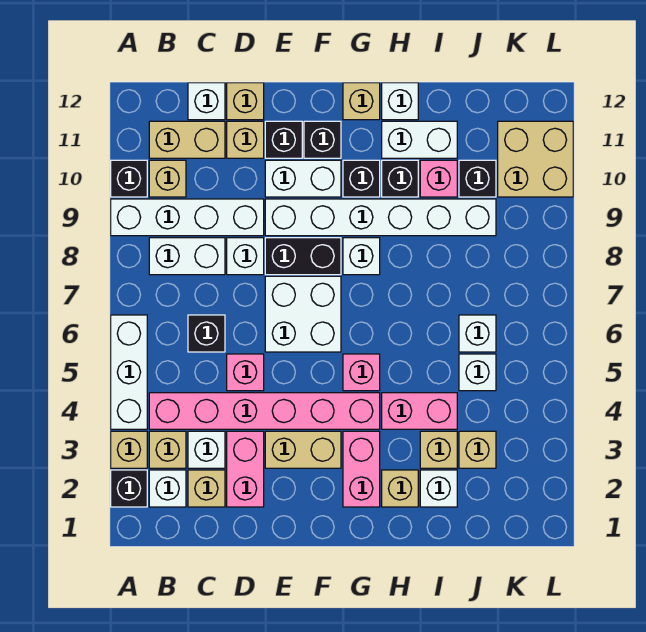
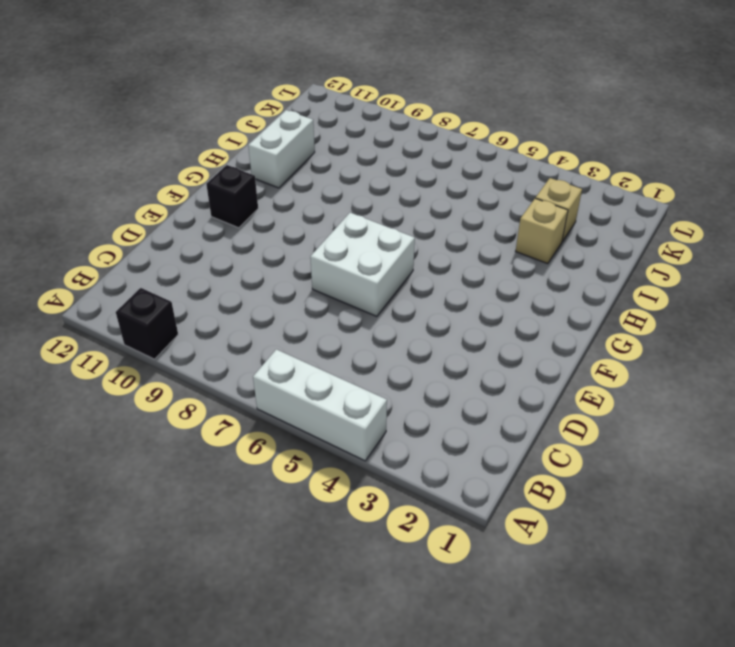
none -> black brick A2 level 1
none -> tan brick A3 level 1
none -> white brick A9:D9 level 1
none -> white brick B2 level 1

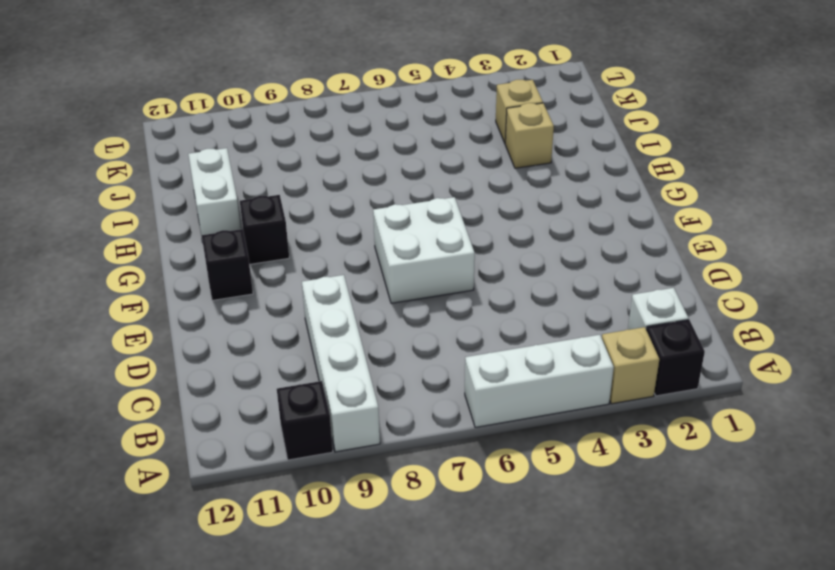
none -> tan brick B3 level 1
none -> pink brick B4:G4 level 1
none -> white brick B8:C8 level 1
none -> tan brick B10 level 1

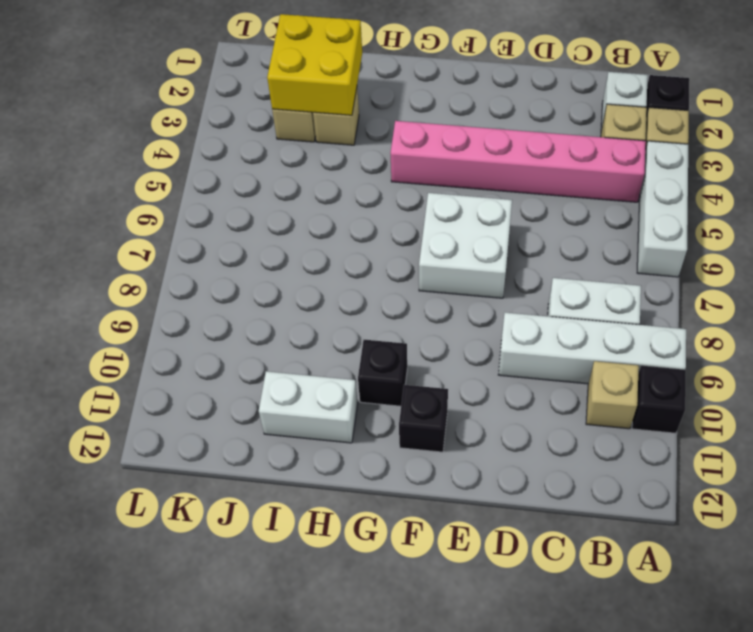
yellow brick I2:J3 level 2 -> none
none -> tan brick B11:C11 level 1
none -> tan brick C2 level 1
none -> white brick C3 level 1
none -> black brick C6 level 1

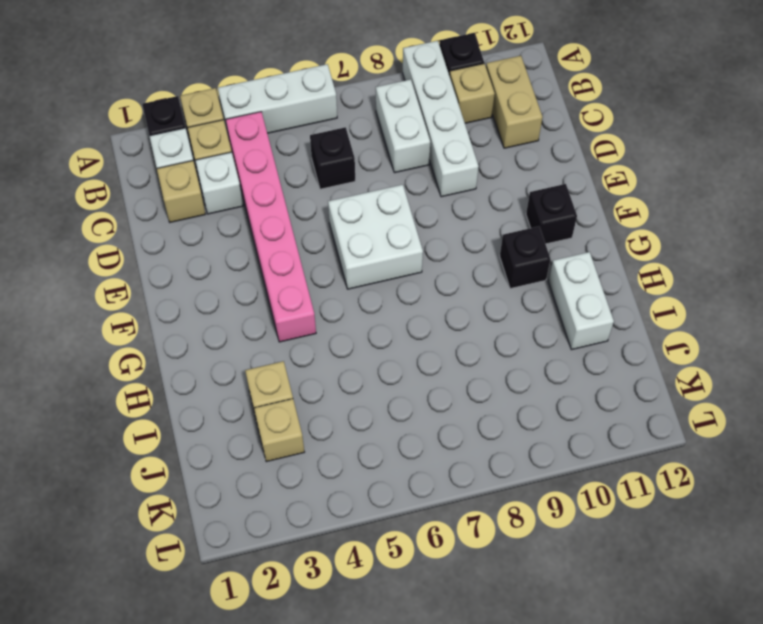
none -> white brick C12 level 1
none -> pink brick D2:D3 level 1
none -> pink brick D5 level 1
none -> white brick D8 level 1

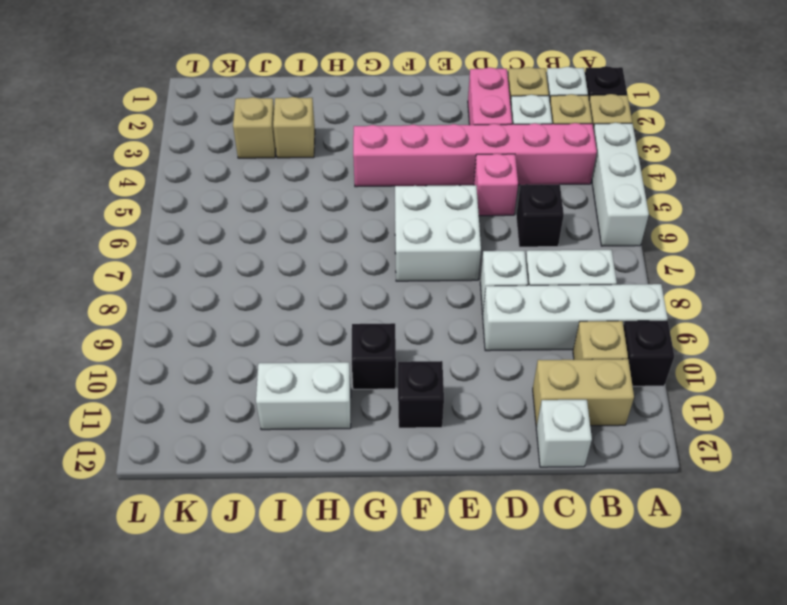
none -> tan brick D11 level 1
none -> tan brick D12 level 1
none -> tan brick E3:F3 level 1
none -> black brick E8:F8 level 1

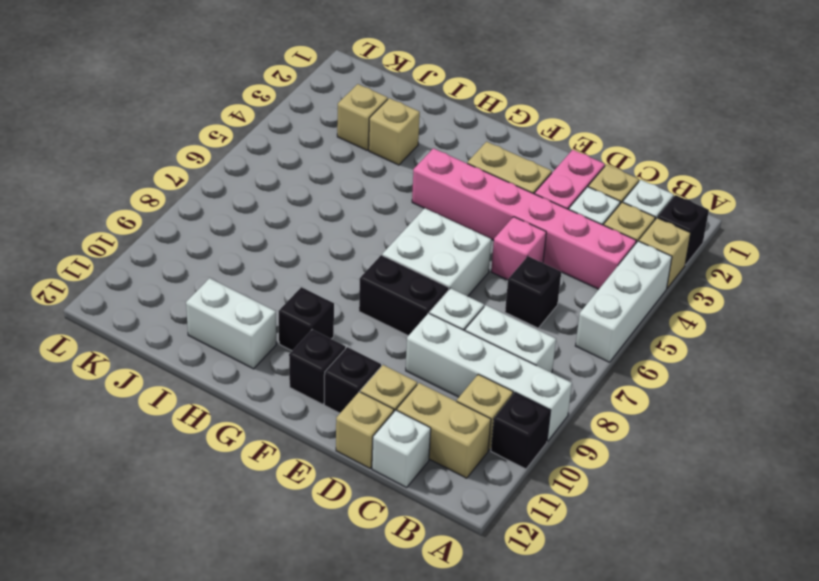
none -> white brick E9:J9 level 1
none -> white brick E10:F10 level 1
none -> pink brick G2:G3 level 1
none -> pink brick G5 level 1

